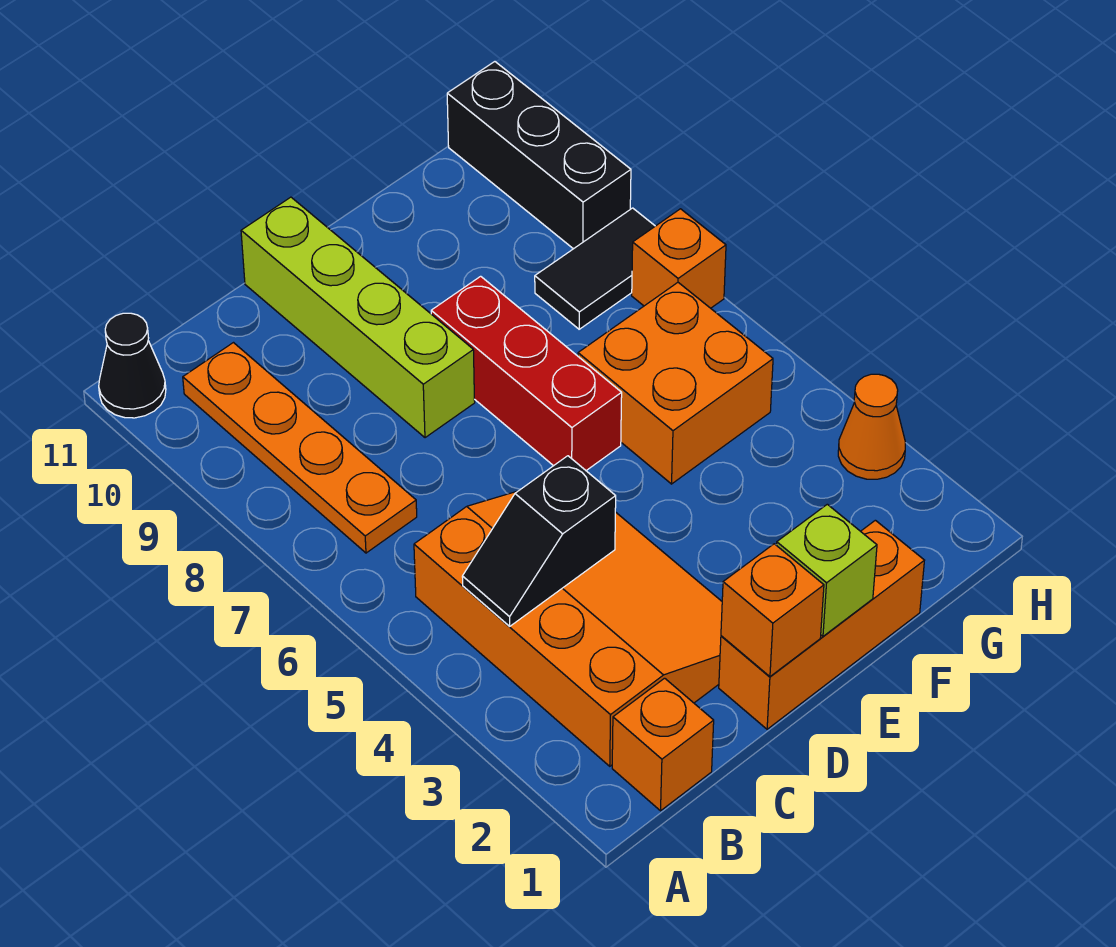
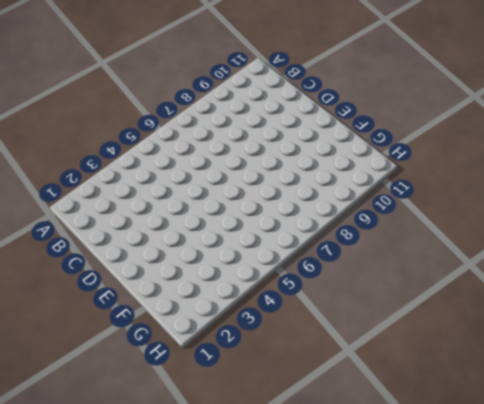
none -> black cone A11 level 1
none -> orange brick B1 level 1
none -> orange slope B2:D5 level 1 top B

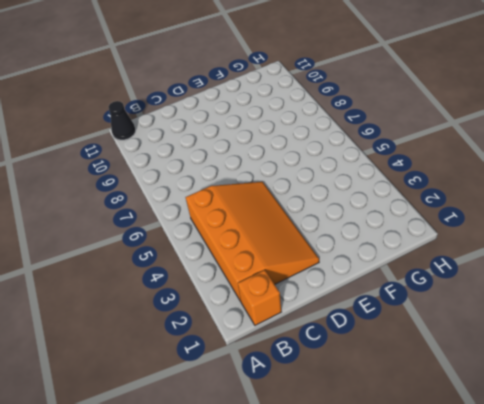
none -> orange plate B7:B10 level 1
none -> orange brick D1:F1 level 1
none -> lime brick D8:D11 level 1

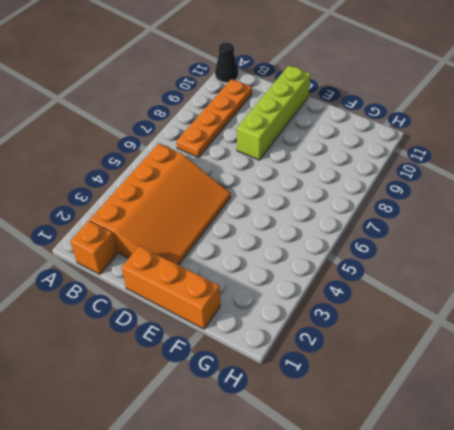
none -> red brick E6:E8 level 1
none -> orange brick F5:G6 level 1
none -> black tile G8:H8 level 1

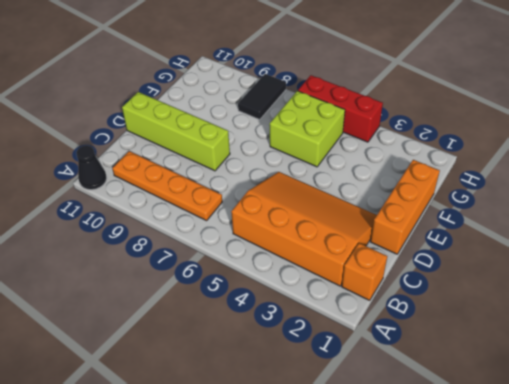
lime brick F5:G6 level 1 -> orange brick F5:G6 level 1
red brick H4:H6 level 1 -> red brick E6:E8 level 1
none -> orange cone H3 level 1
none -> orange brick H7 level 1
none -> black brick H9:H11 level 1

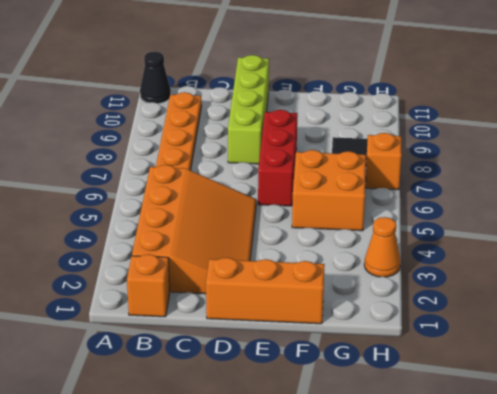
none -> black brick H9:H11 level 1
none -> black slope B4:C4 level 2 top C
none -> orange brick D1 level 2

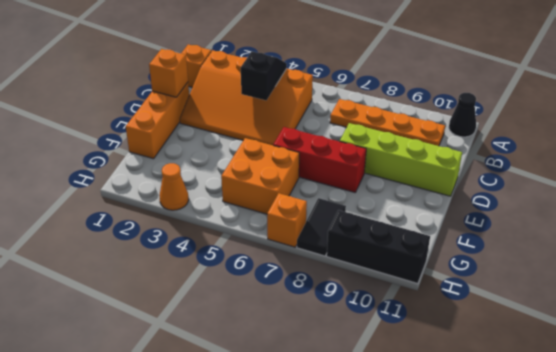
none -> lime brick E1 level 2

